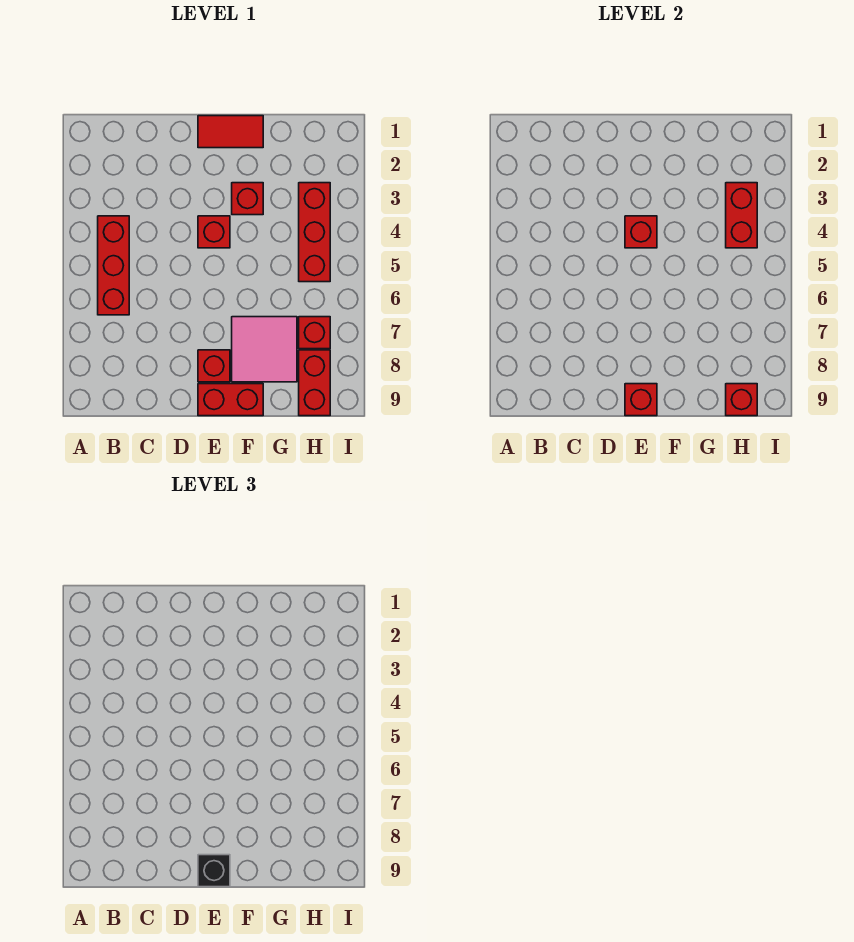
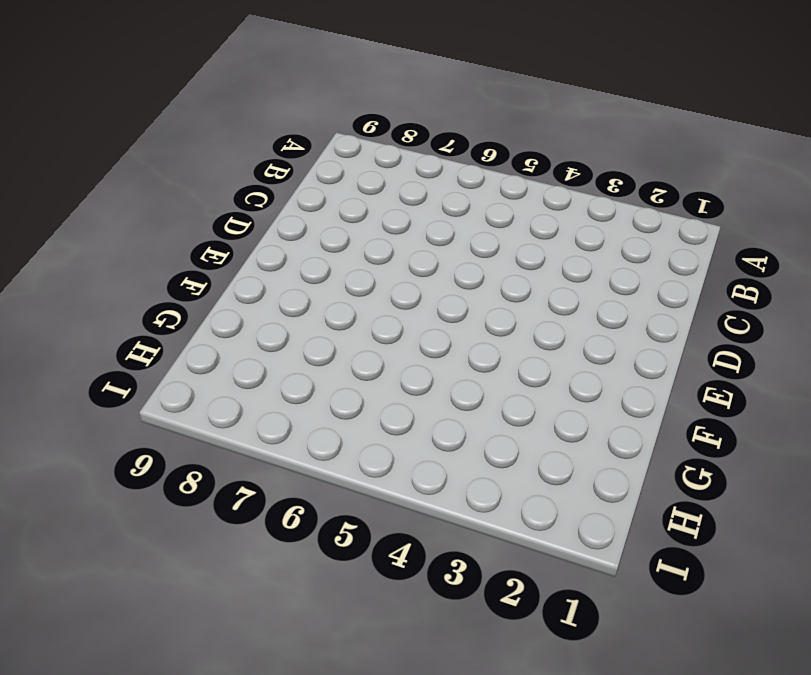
none -> red brick B4:B6 level 1
none -> red tile E1:F1 level 1
none -> red brick E4 level 1

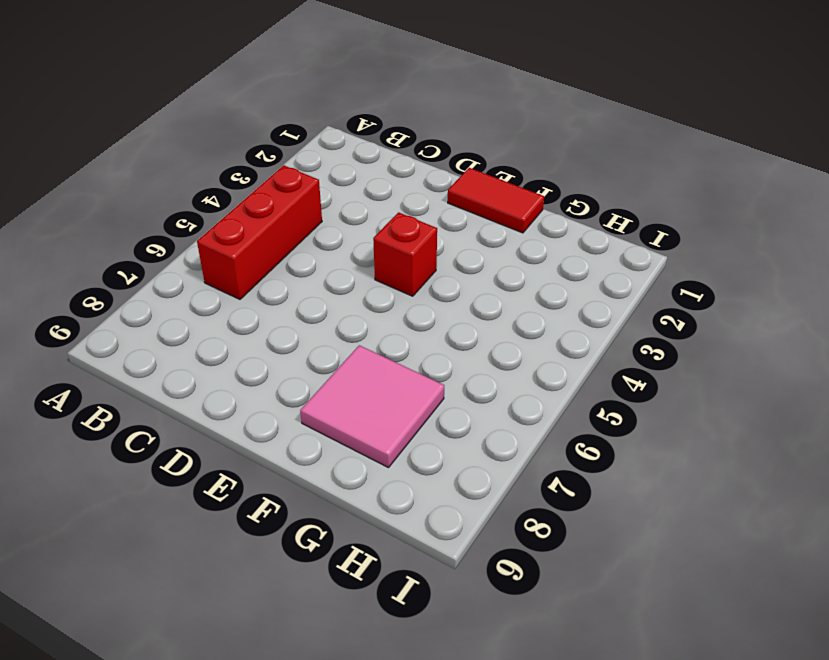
none -> red brick E8 level 1
none -> red brick E9:F9 level 1
none -> red brick F3 level 1

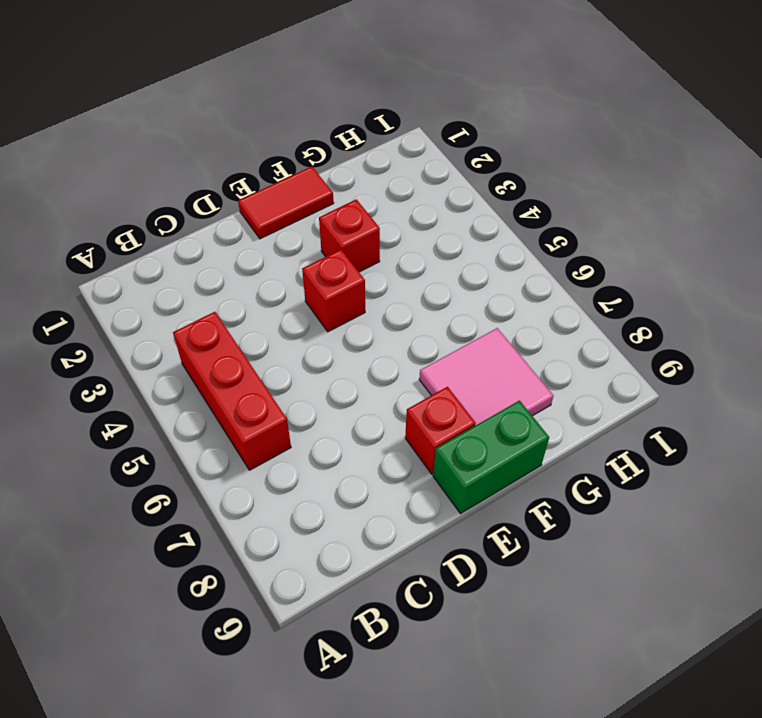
green brick E9:F9 level 1 -> red brick E9:F9 level 1
none -> red brick H3:H5 level 1
none -> red brick H7 level 1
none -> red brick H8:H9 level 1

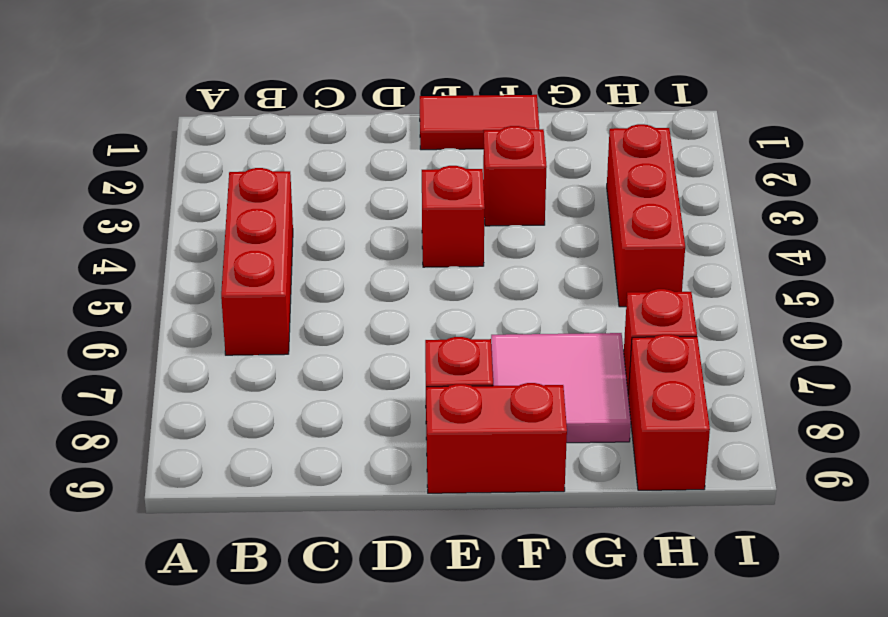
none -> red brick E4 level 2
none -> red brick E9 level 2
none -> red brick H3:H4 level 2

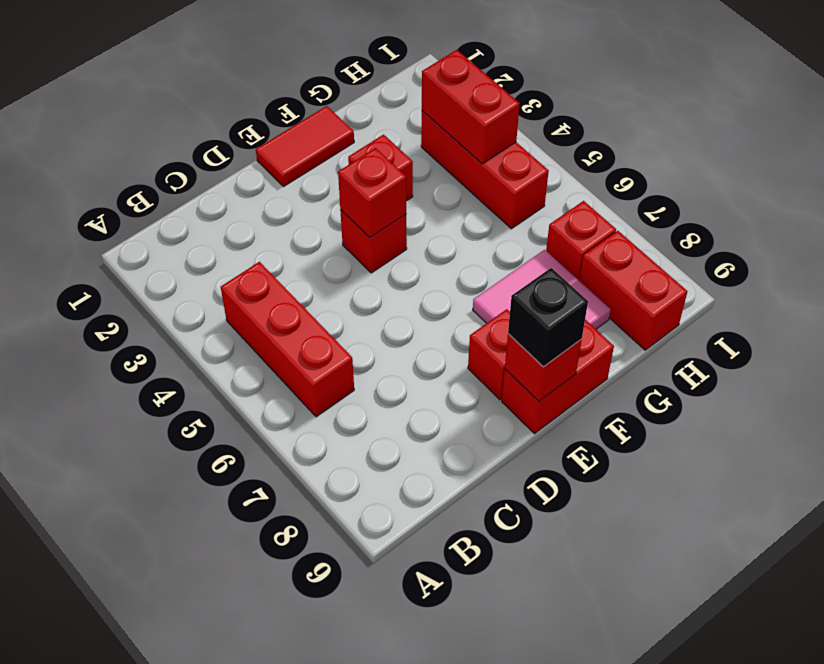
none -> red brick H9 level 2

